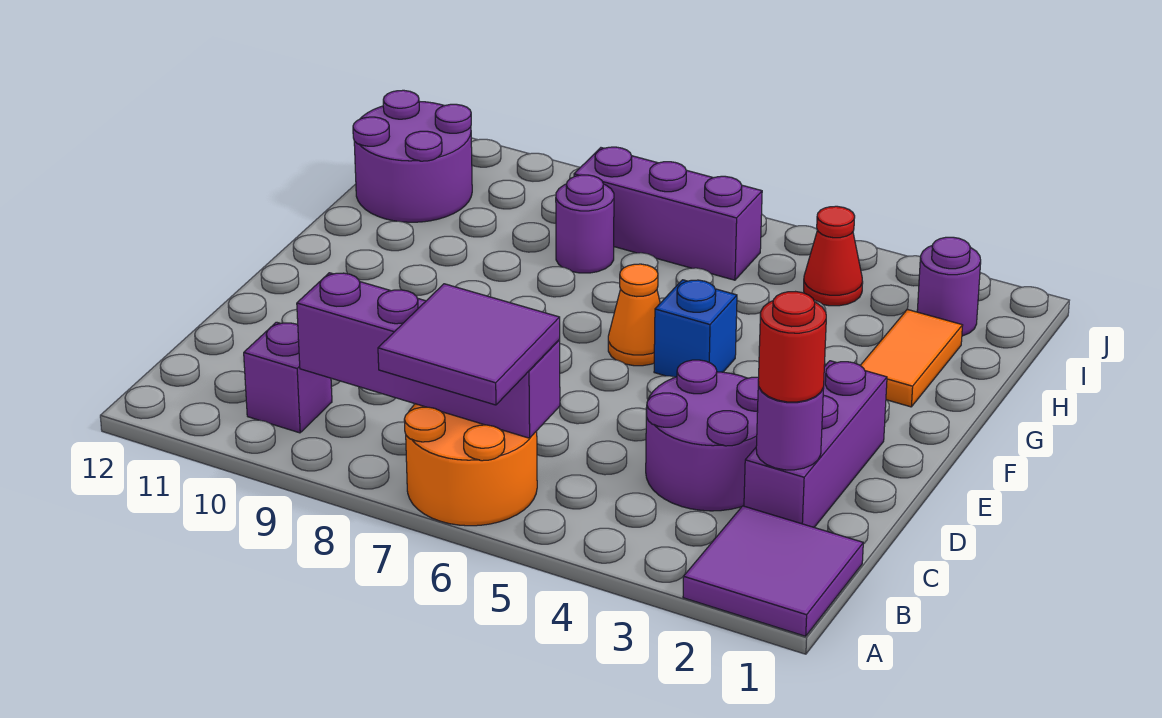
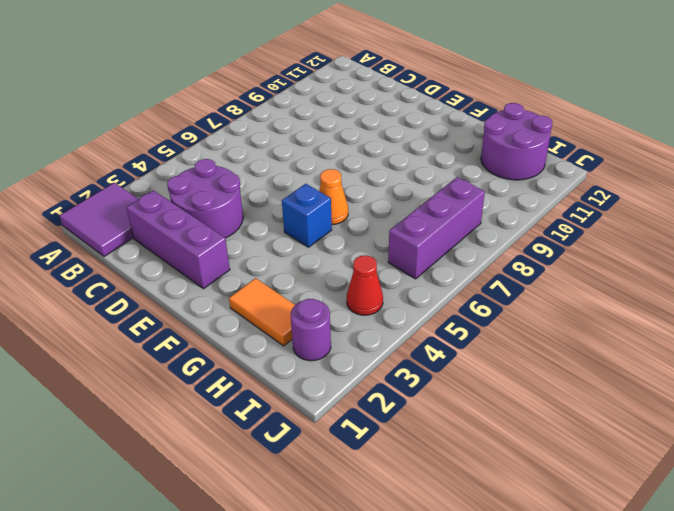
none -> orange round brick A6:B7 level 1
none -> purple brick B10 level 1
none -> purple round brick H8 level 1

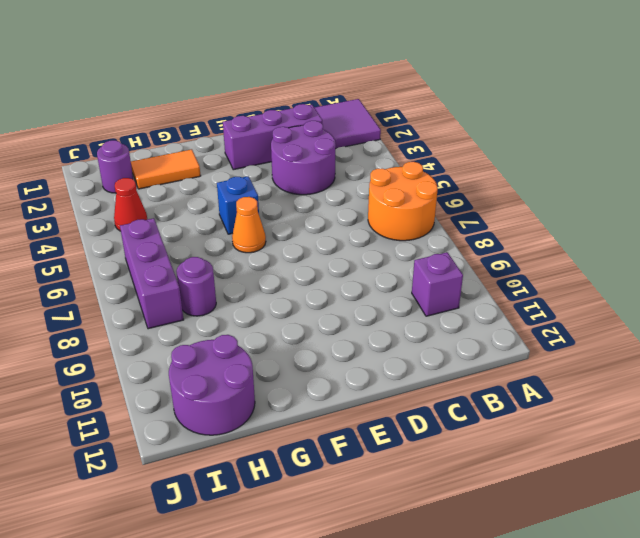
none -> purple brick B6:B9 level 2
none -> purple round brick C2 level 2
none -> purple tile A6:B7 level 3

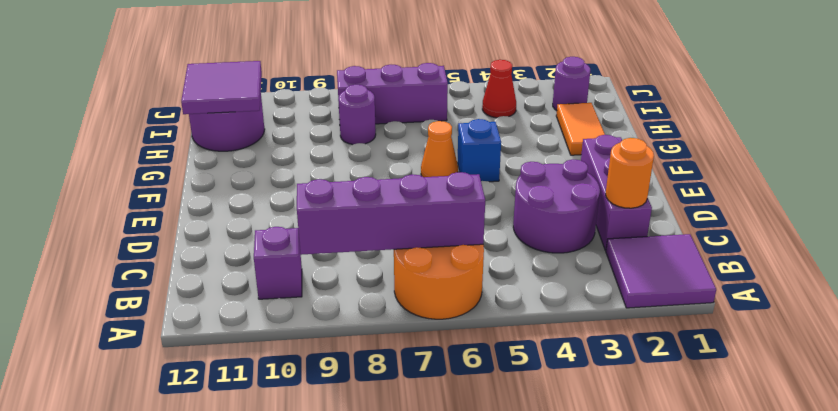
orange round brick C2 level 2 -> purple round brick C2 level 2
purple tile H11:I12 level 2 -> purple tile A6:B7 level 3
none -> red round brick C2 level 3

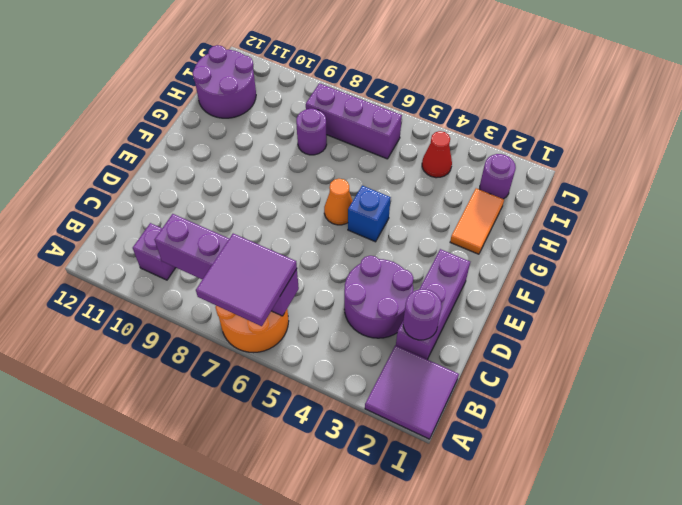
none -> red round brick C2 level 3

